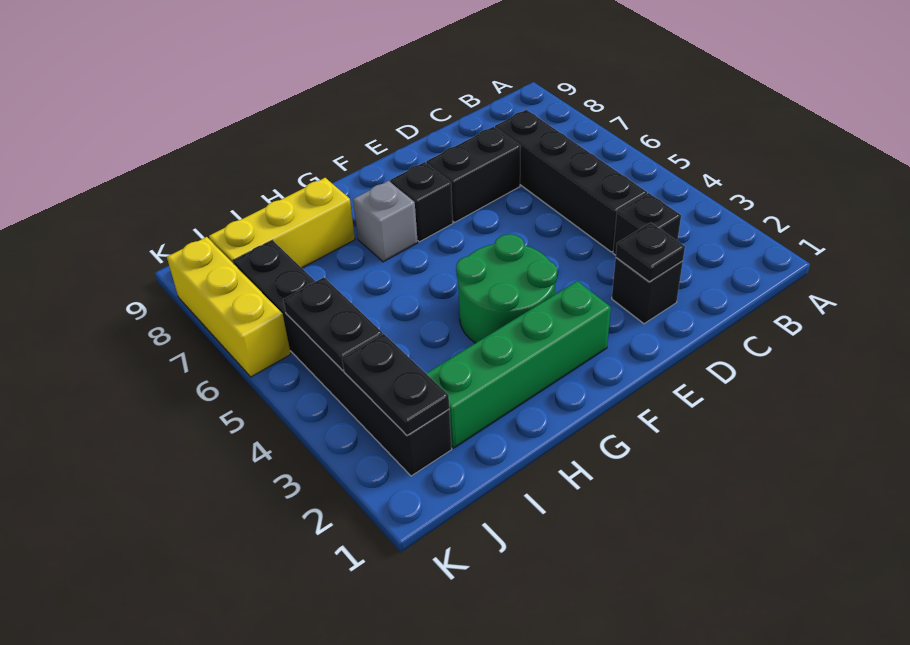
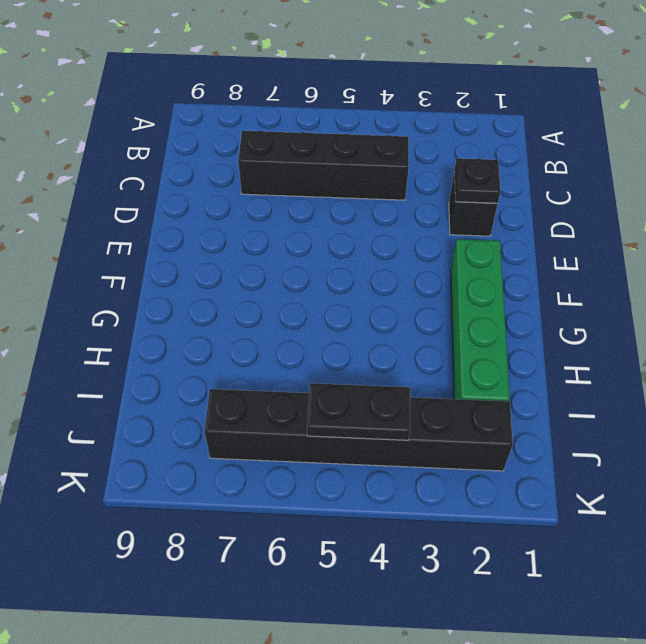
none -> black brick C3 level 1
none -> black brick D7:E7 level 1
none -> green round brick F3:G4 level 1

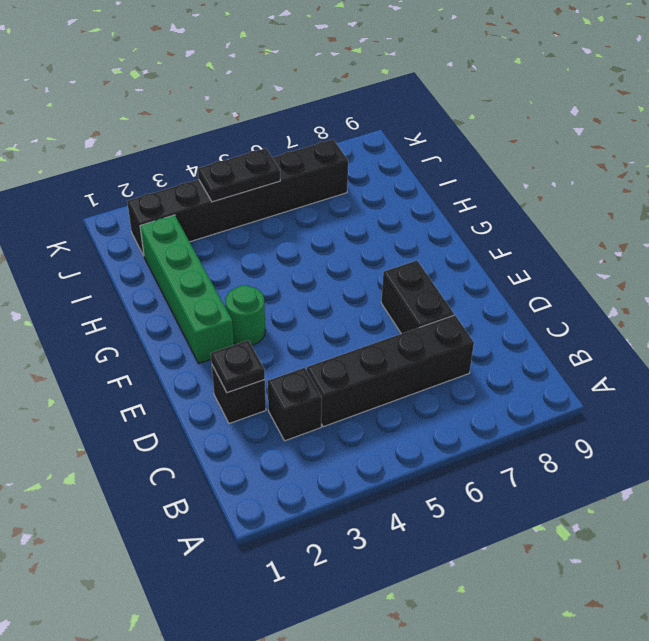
green round brick F3 level 1 -> green round brick F3:G4 level 1
none -> black brick F7 level 1
none -> grey brick G7 level 1
none -> yellow brick H8:J8 level 1

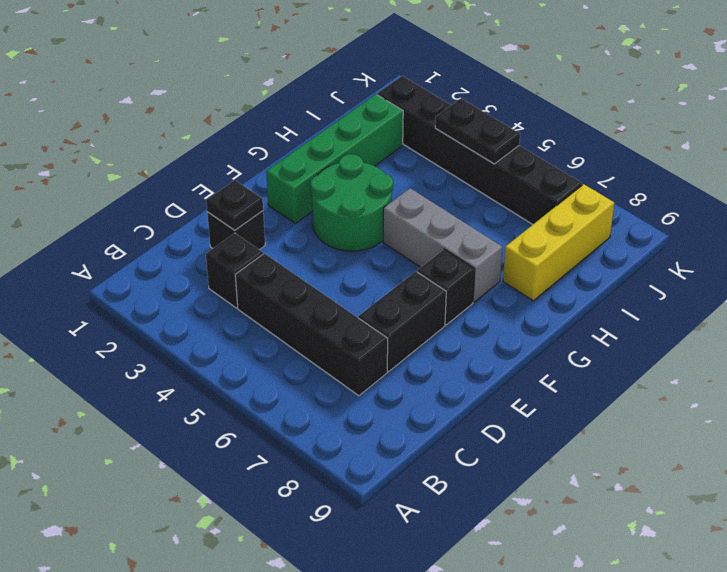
grey brick G5:G7 level 1 -> grey brick G7 level 1
none -> yellow brick K6:K8 level 1
none -> black plate J2:J3 level 2

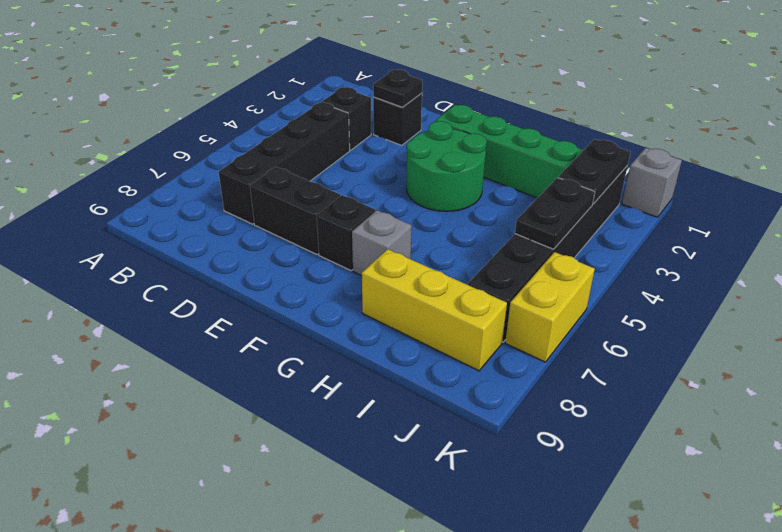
grey brick K1 level 1 -> none
yellow brick K6:K7 level 1 -> yellow brick K6:K8 level 1

